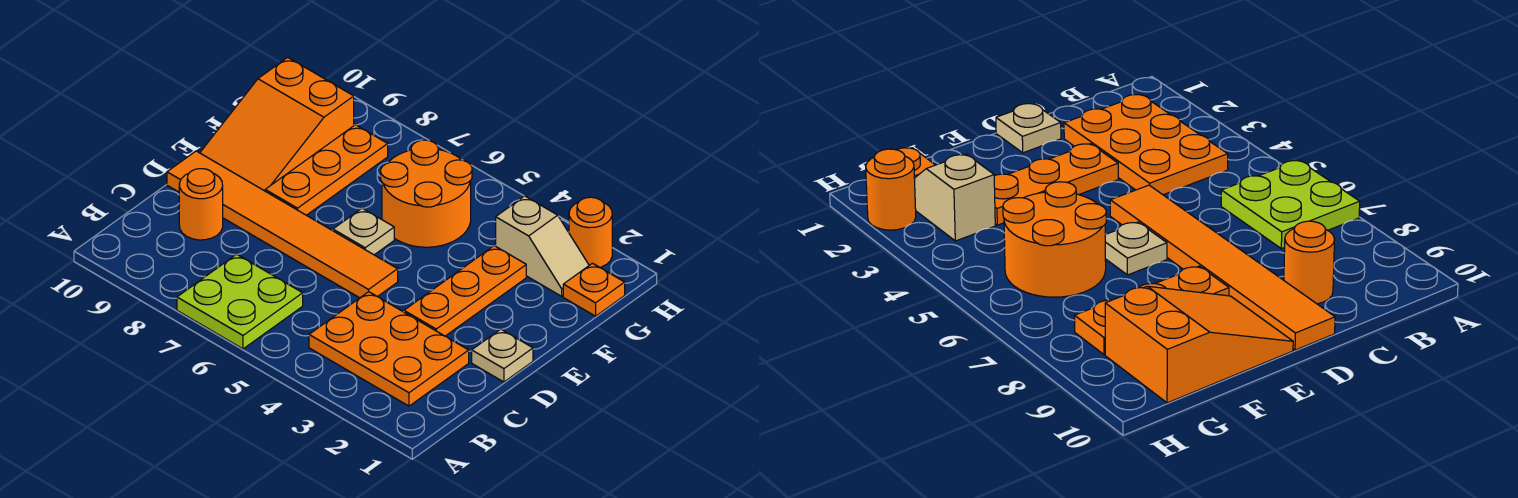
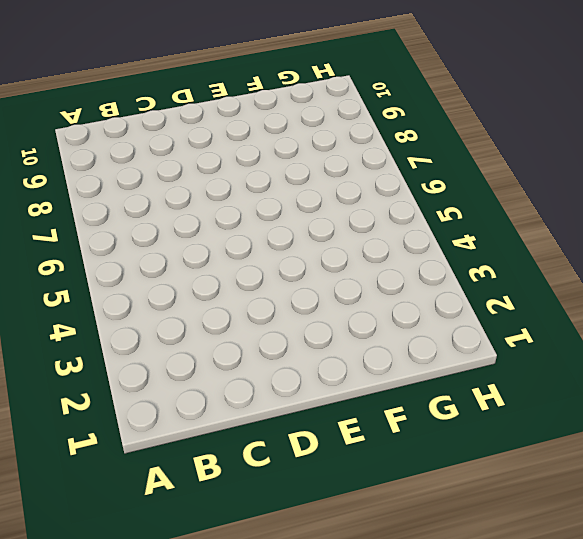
none -> lime plate A6:B7 level 1
none -> orange plate B2:C4 level 1
none -> orange round brick C9 level 1

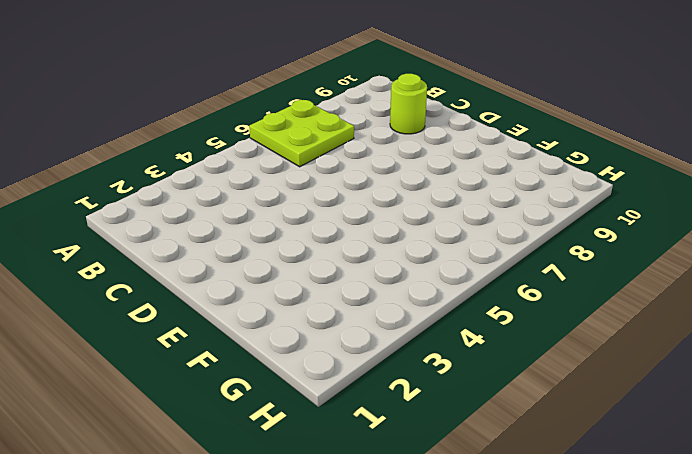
lime round brick C9 level 1 -> orange round brick C9 level 1
none -> orange plate B2:C4 level 1
none -> tan plate D1 level 1
none -> orange plate D3:F3 level 1

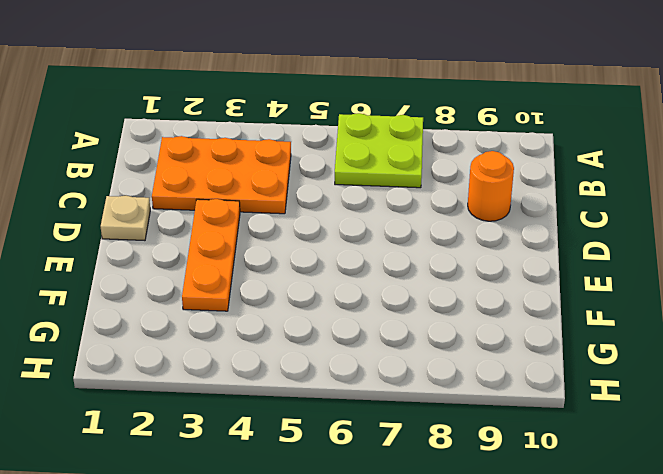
none -> orange tile D5:D10 level 1
none -> tan plate E6 level 1
none -> orange plate E8:G8 level 1

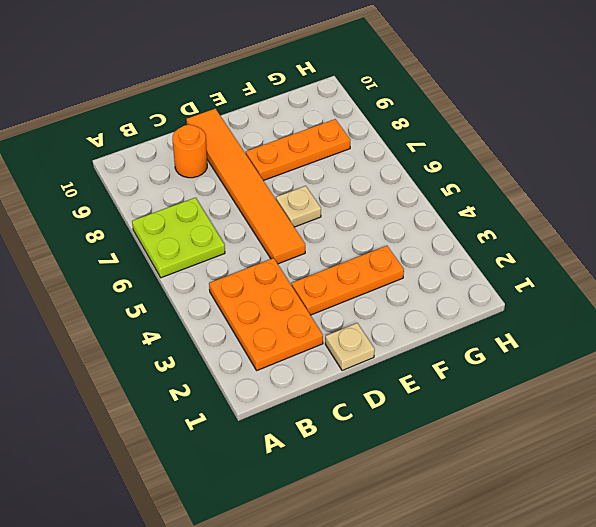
none -> orange slope E9:G10 level 1 top G
none -> orange round brick F5:G6 level 1
none -> orange plate G1 level 1

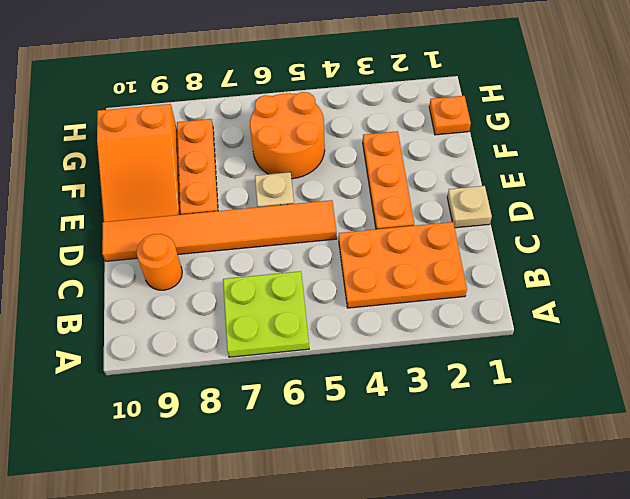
none -> tan slope G2:G3 level 1 top 3
none -> orange round brick H2 level 1

